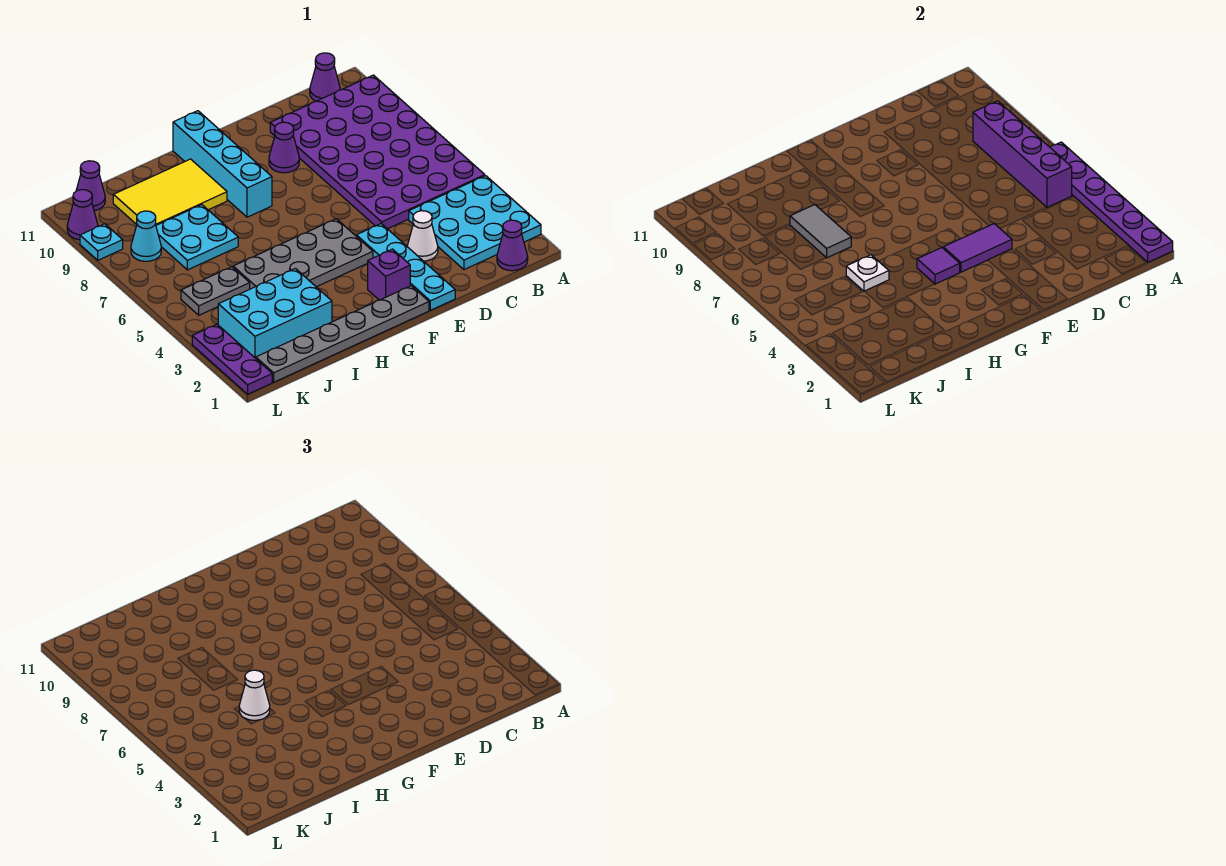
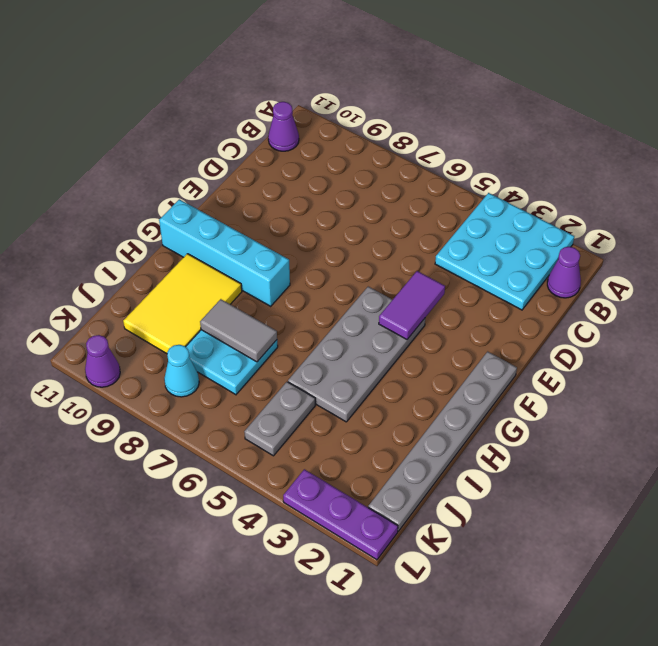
none -> purple plate A5:D10 level 1
none -> white cone D3 level 1
none -> cyan plate E1:E4 level 1

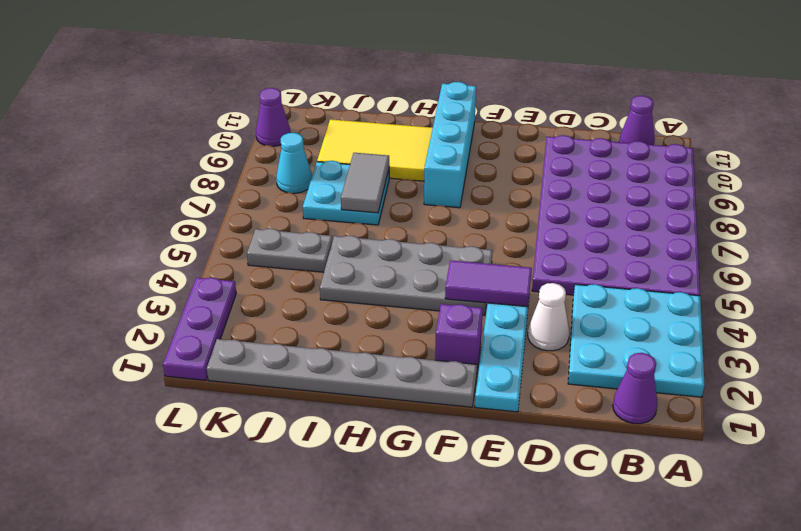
none -> purple cone E9 level 1
none -> cyan brick I2:K3 level 1
none -> purple cone K11 level 1

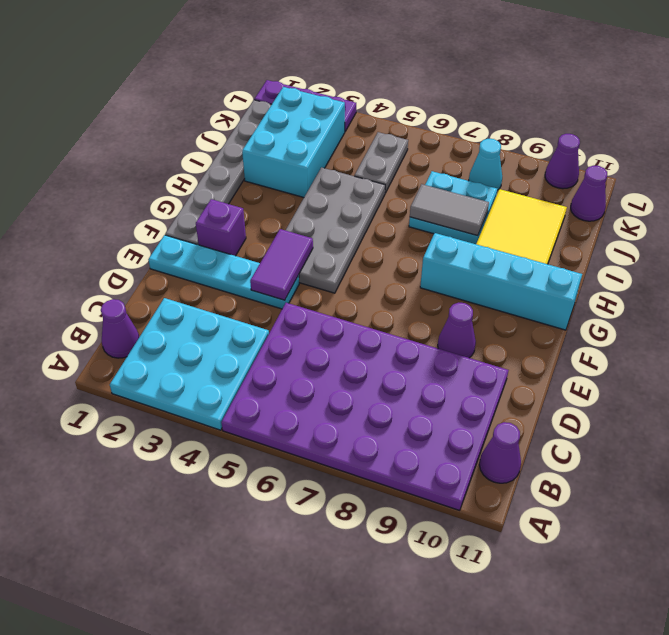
none -> white cone D3 level 1
none -> cyan plate L9 level 1
none -> purple plate A1:A6 level 2

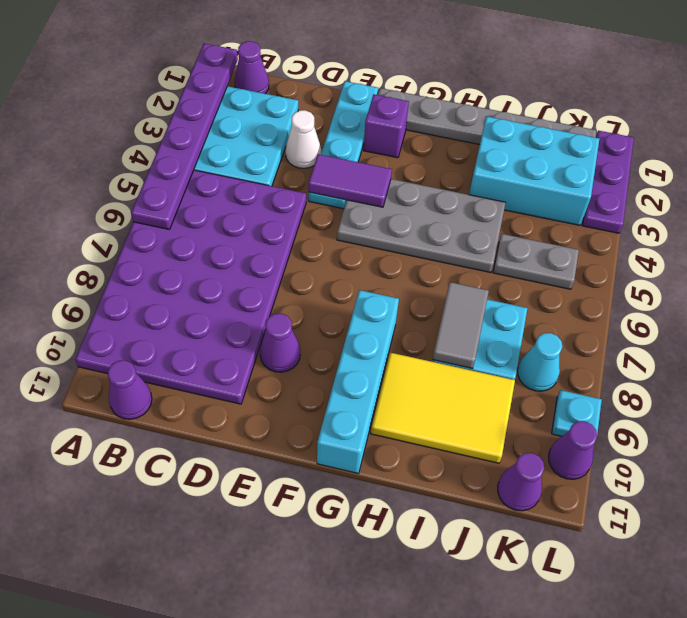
none -> purple brick B5:B8 level 2
none -> purple tile G4 level 2
none -> white plate I5 level 2

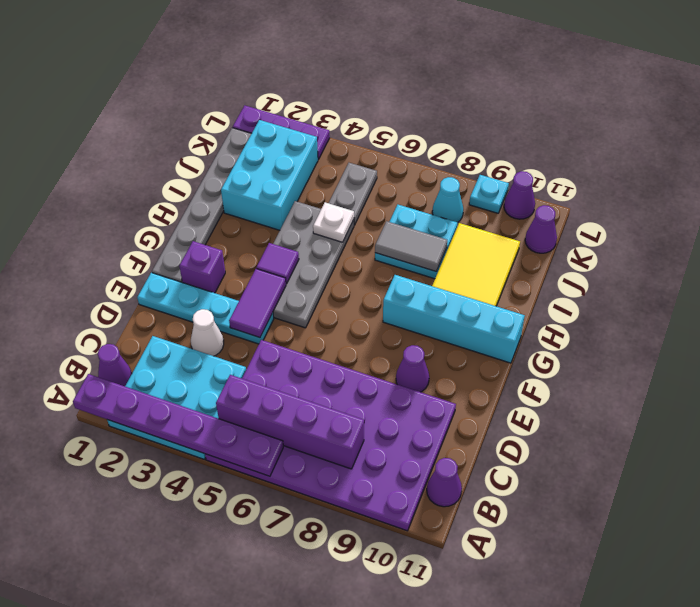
none -> white cone I5 level 3

